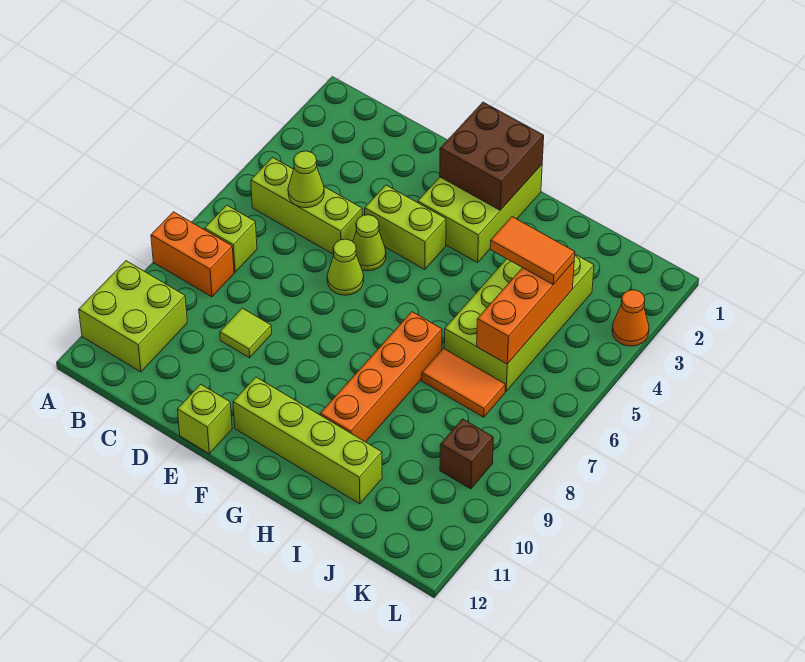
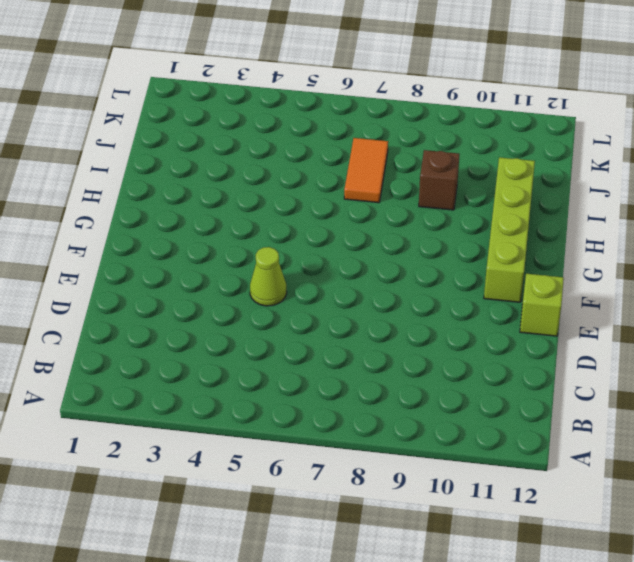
brown brick I9 level 1 -> brown brick K9 level 1
none -> orange brick A8:B8 level 1
none -> lime brick A10:B11 level 1
none -> lime brick B5:D5 level 1

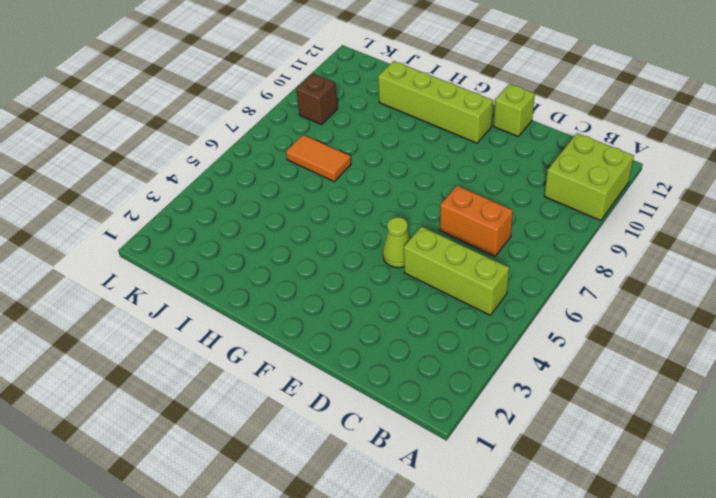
orange brick C7:D7 level 1 -> orange brick A8:B8 level 1
none -> lime brick B7 level 1
none -> lime tile D9 level 1
none -> lime brick E4:F4 level 1

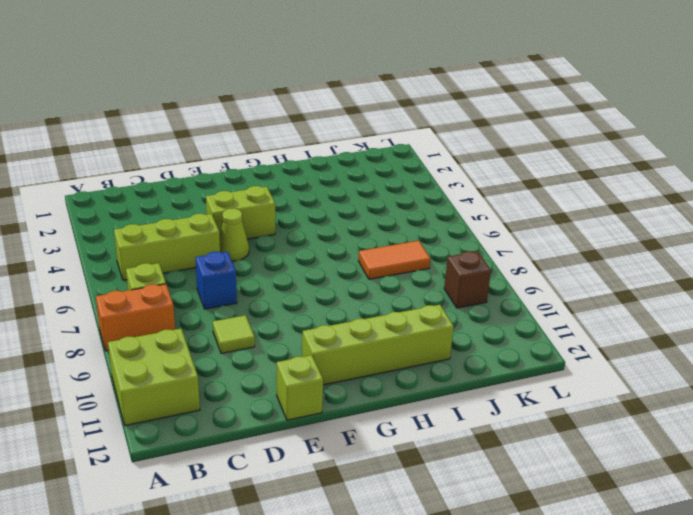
blue brick D7 level 1 -> none
none -> lime cone E6 level 1
none -> lime brick F1:G3 level 1
none -> orange brick H7:H10 level 1

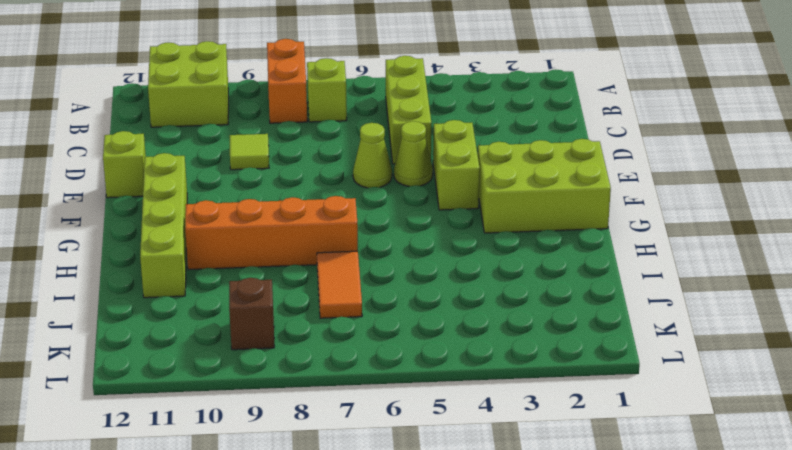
none -> lime brick I3:J6 level 1
none -> orange cone L3 level 1
none -> lime cone C5 level 2

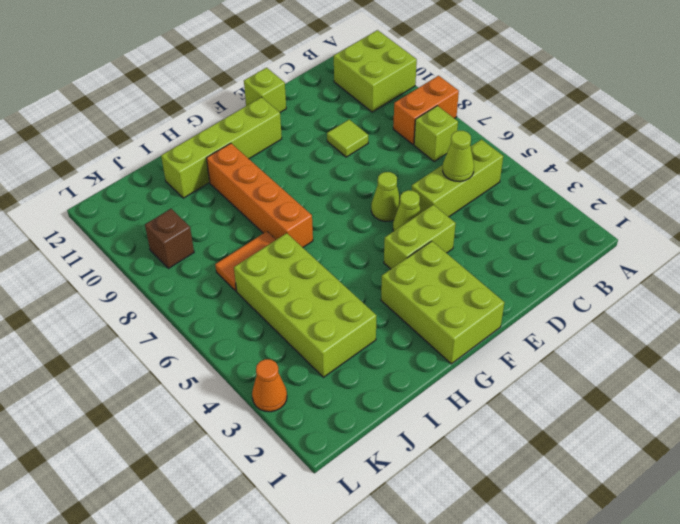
none -> brown brick F1:G2 level 2
none -> orange brick J4:J6 level 2
none -> orange tile I4:J4 level 3

